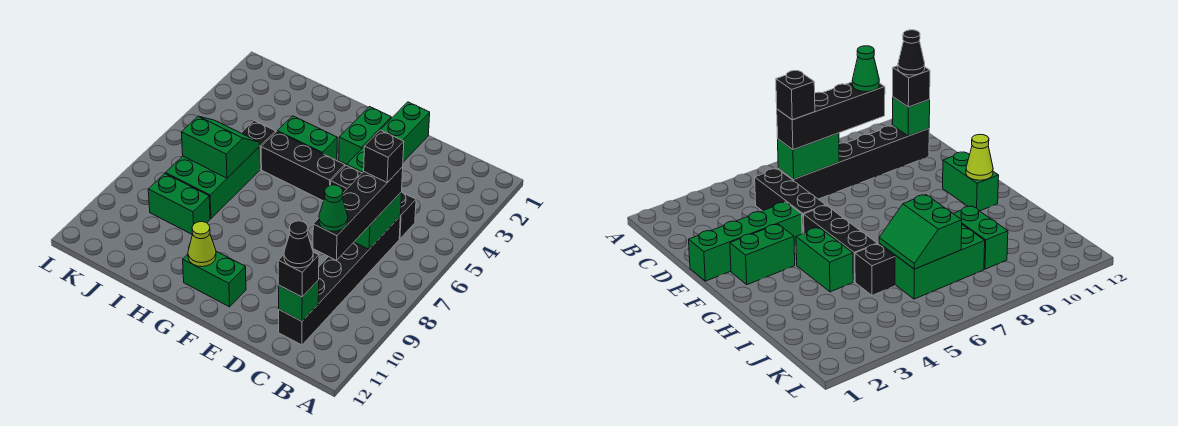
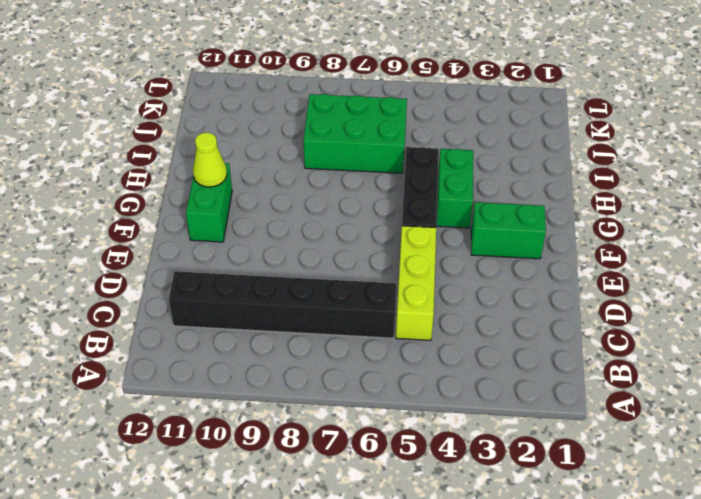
lime brick C5:E5 level 1 -> black brick C5:E5 level 1
none -> green brick E1:E4 level 1
none -> black brick I5 level 1
none -> green brick I9:J9 level 1

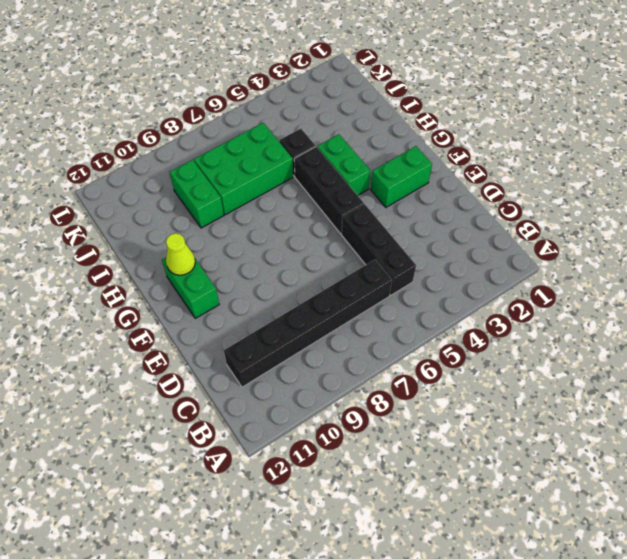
none -> green brick E1:E4 level 1
none -> green brick C6:C7 level 2
none -> green brick C11 level 2

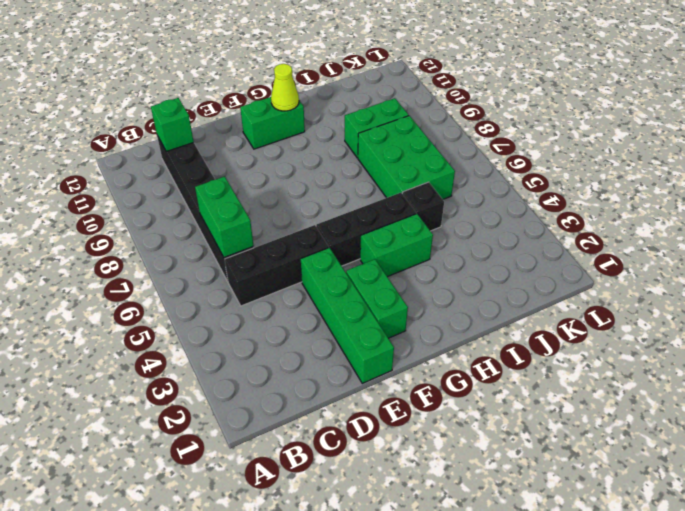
none -> green slope I6:J7 level 2 top 7
none -> black brick C6:C9 level 3
none -> black brick C11 level 3

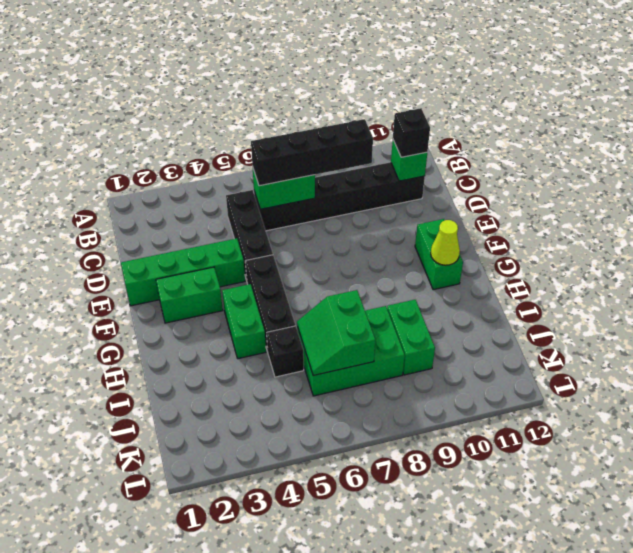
none -> black brick C6 level 4
none -> green cone C9 level 4
none -> black cone C11 level 4

